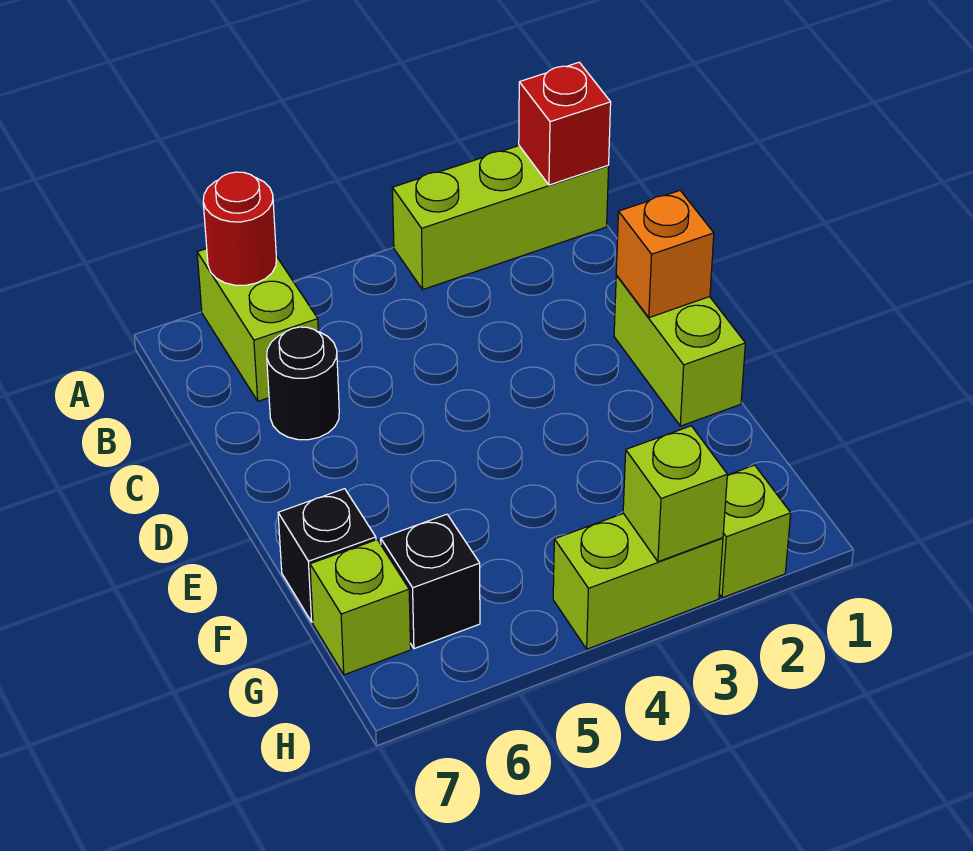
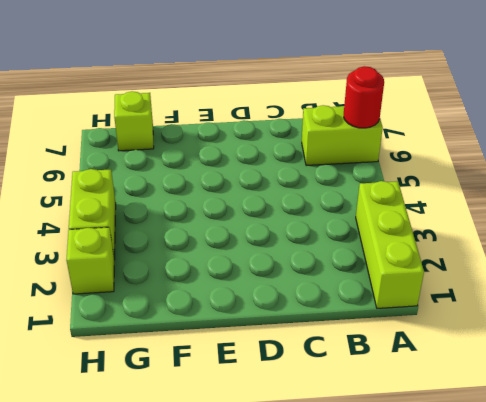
none -> black round brick C6 level 1
none -> lime brick D1:E1 level 1
none -> black brick F7 level 1

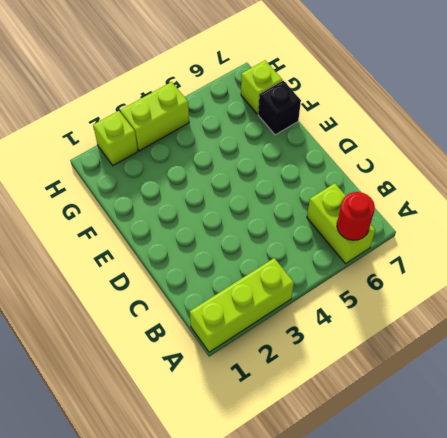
none -> black round brick C6 level 1
none -> lime brick D1:E1 level 1
none -> black brick G6 level 1

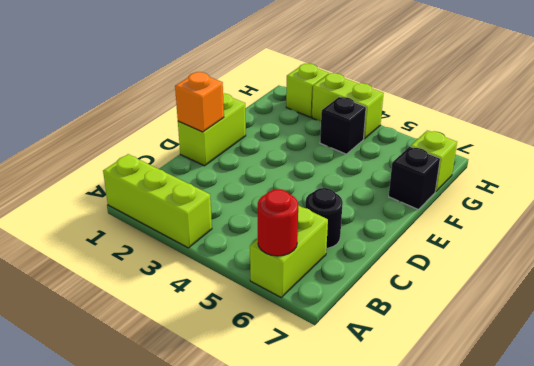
black brick G4 level 1 -> black brick G6 level 1
none -> red brick A1 level 2
none -> lime brick H3 level 2

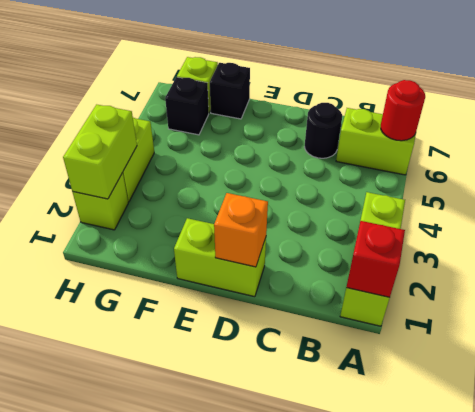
lime brick H2:H3 level 2 -> lime brick H3 level 2

